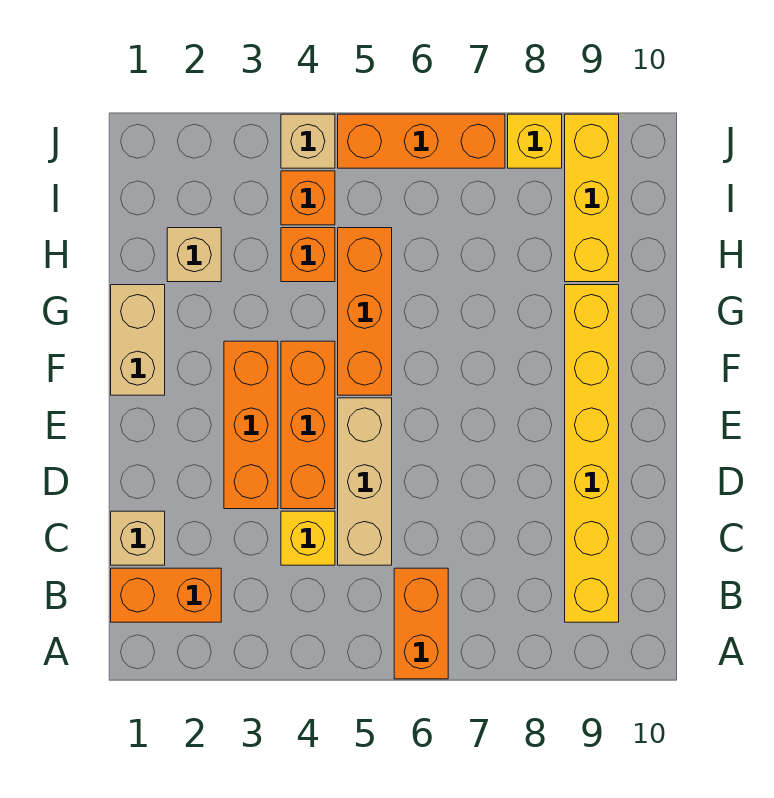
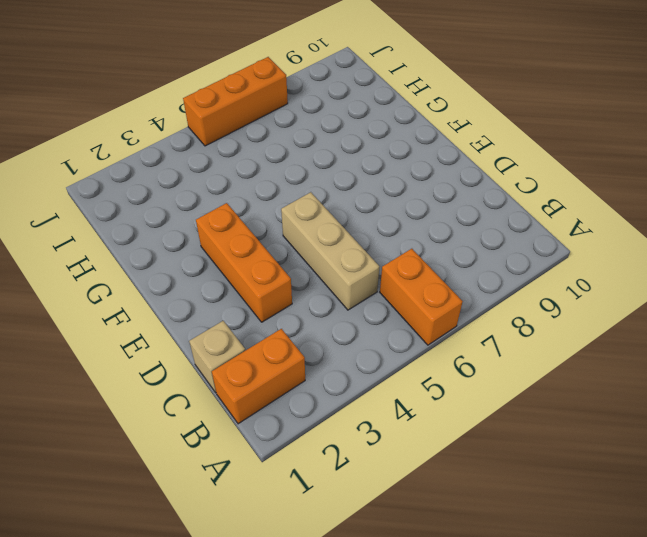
none -> yellow brick B9:G9 level 1
none -> yellow brick C4 level 1
none -> orange brick D4:F4 level 1

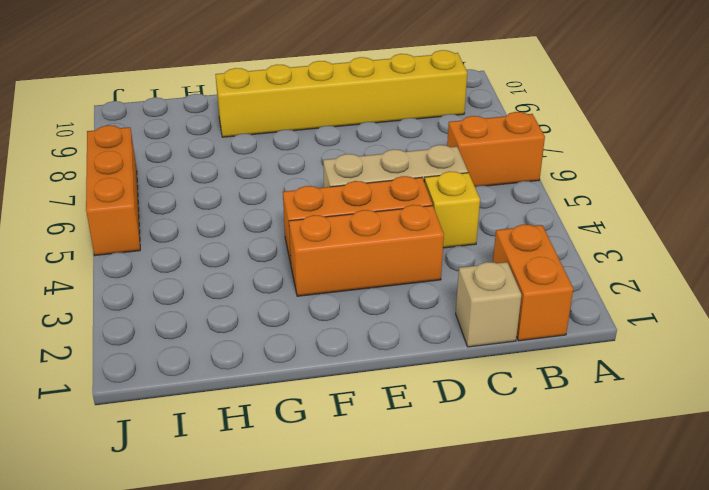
none -> tan brick F1:G1 level 1
none -> orange brick F5:H5 level 1
none -> tan brick H2 level 1

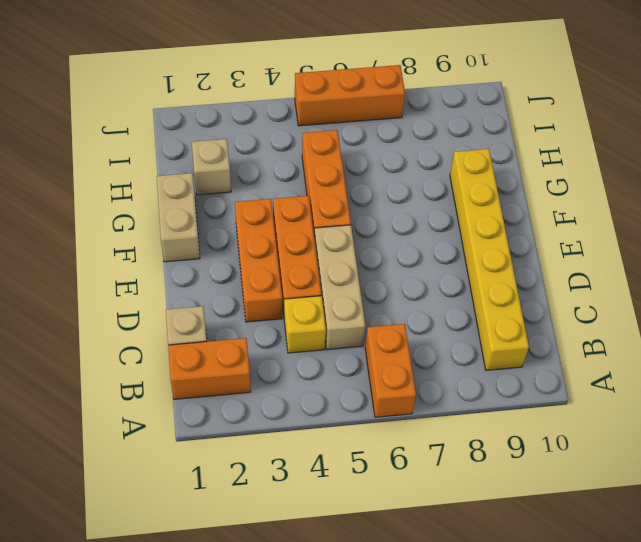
none -> orange brick H4 level 1
none -> yellow brick H9:J9 level 1
none -> orange brick I4 level 1

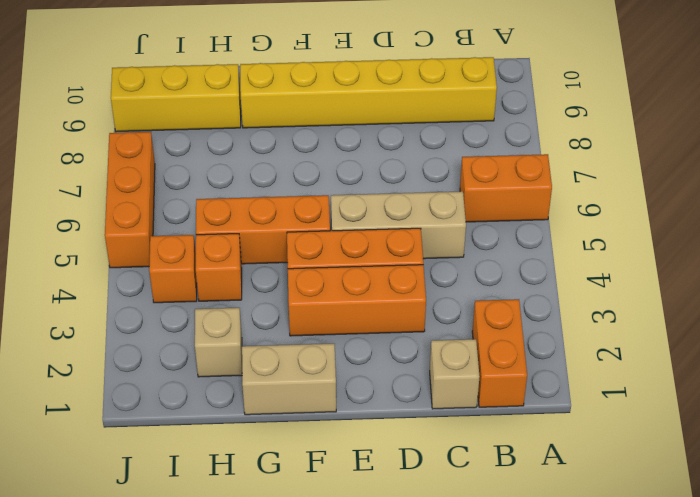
none -> yellow brick C4 level 1
none -> tan brick J4 level 1
none -> yellow brick J8 level 1

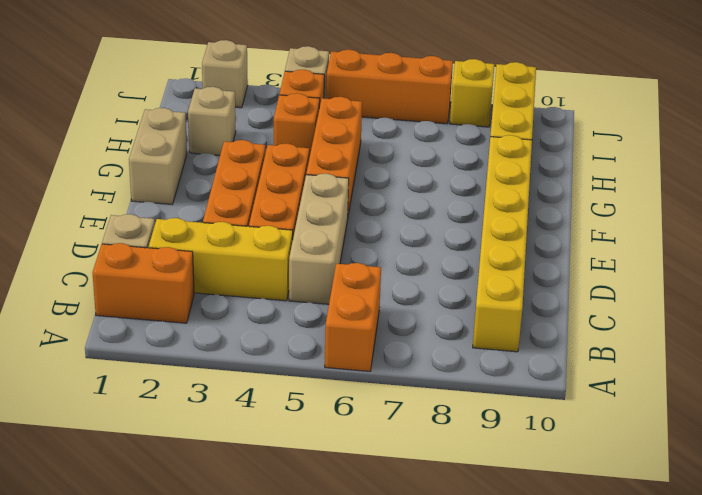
yellow brick C2:C4 level 1 -> yellow brick C4 level 1
tan brick J2 level 1 -> none

